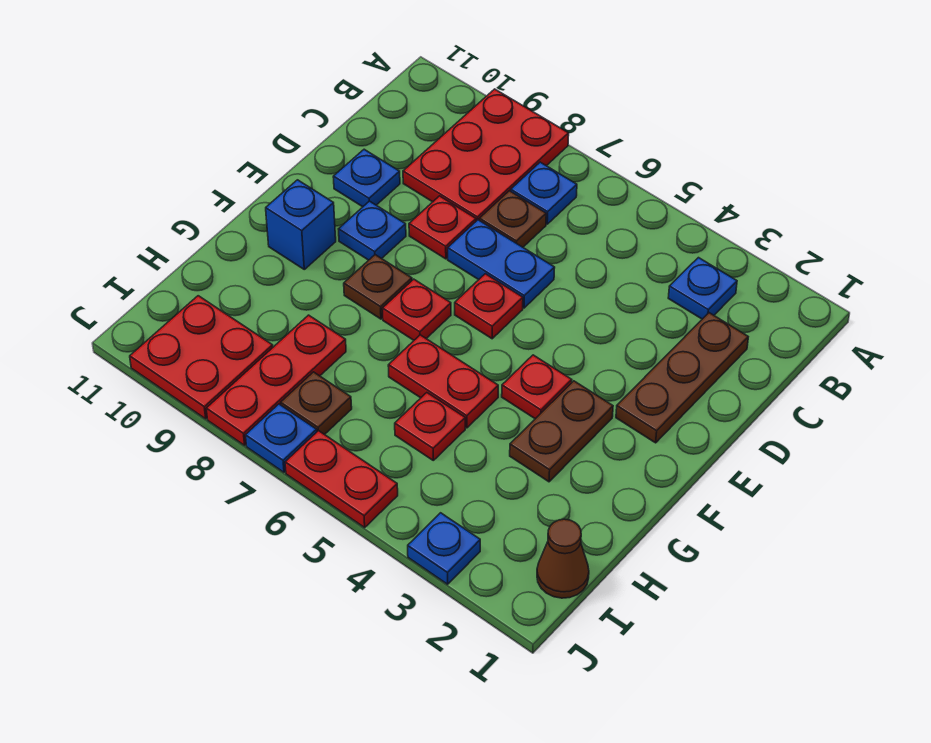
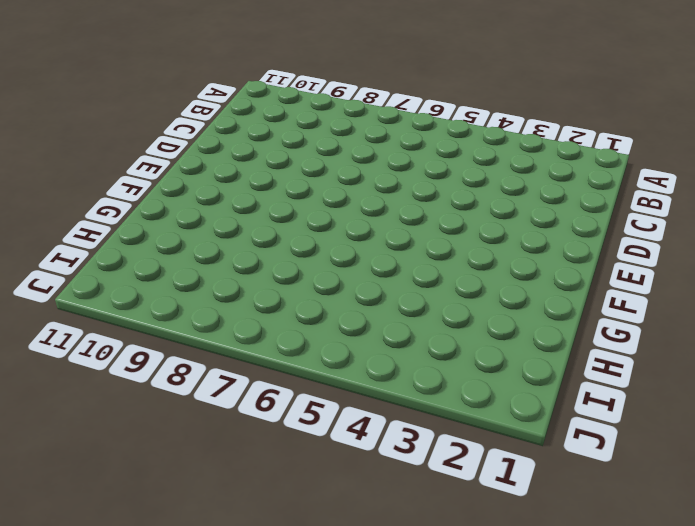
none -> red plate A8:C9 level 1
none -> blue plate B3 level 1
none -> blue plate B7 level 1

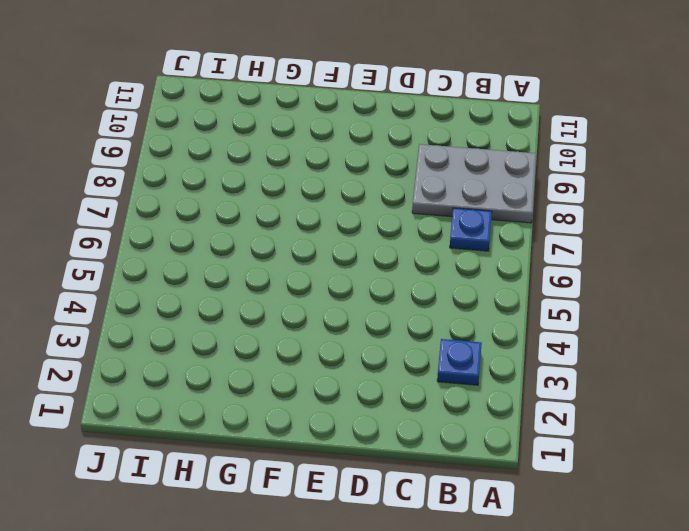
grey plate A8:C9 level 1 -> red plate A8:C9 level 1
none -> brown plate C2:E2 level 1
none -> brown plate C7 level 1
none -> blue plate D6:D7 level 1

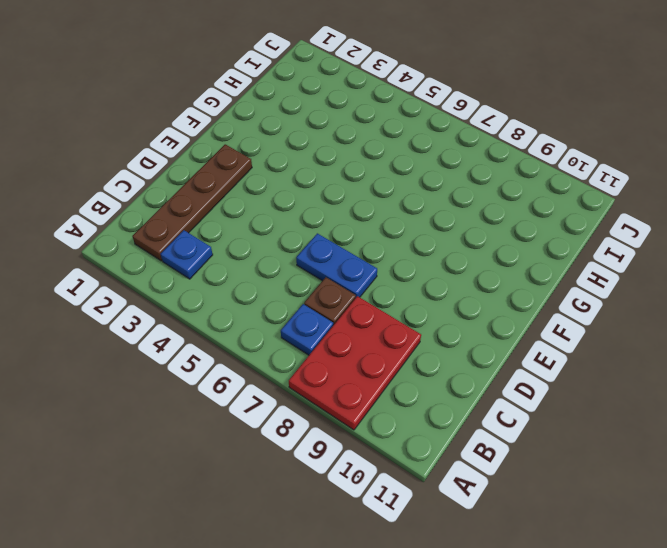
brown plate B2:E2 level 1 -> brown plate C2:E2 level 1
none -> red plate D8 level 1
none -> blue plate D10 level 1
none -> red plate E6 level 1

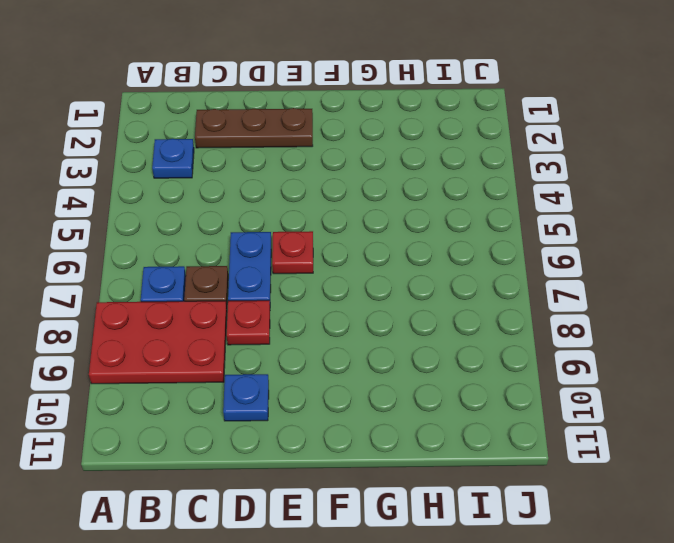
none -> blue plate E9 level 1
none -> brown plate F3:G3 level 1
none -> red plate F4 level 1

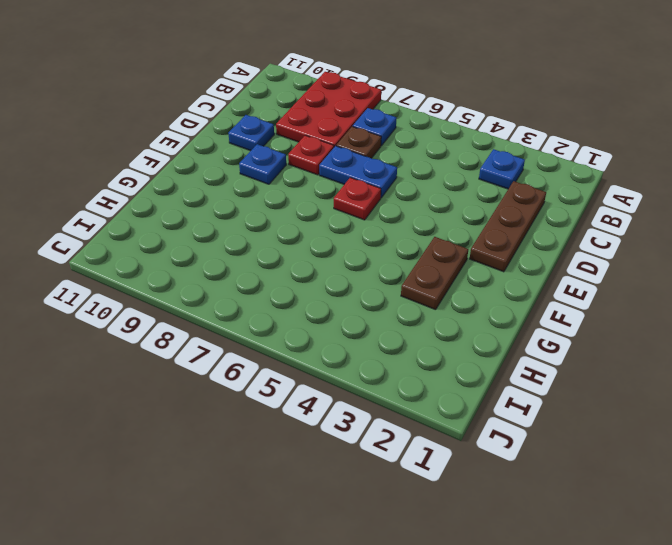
none -> red plate F4 level 1
none -> red plate F7 level 1
none -> brown plate F8 level 1

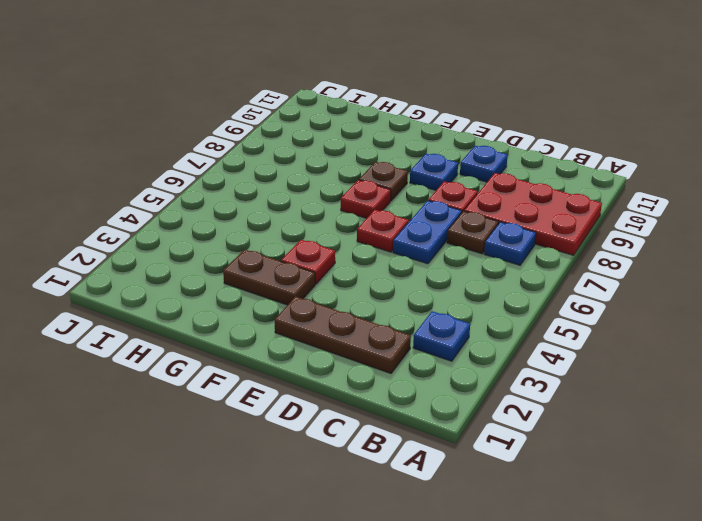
none -> blue brick F10 level 1
none -> red plate G5:G6 level 1
none -> red plate H5 level 1

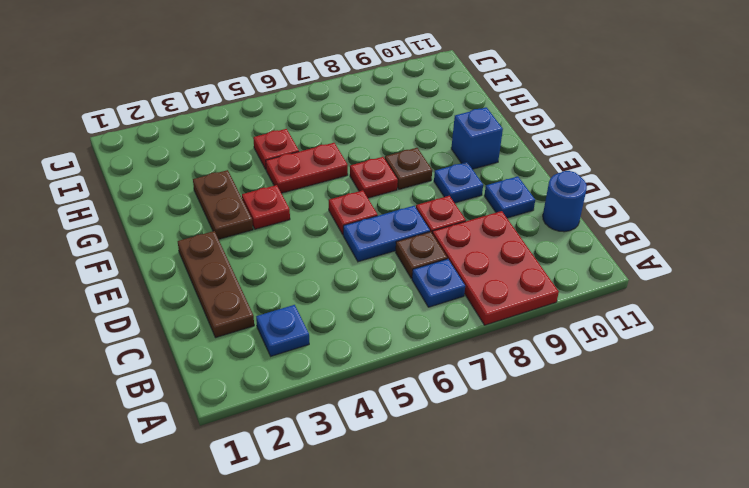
blue round brick C11 level 1 -> none
none -> red plate H8:J8 level 1
none -> brown cone I1 level 1
none -> brown plate I7 level 1

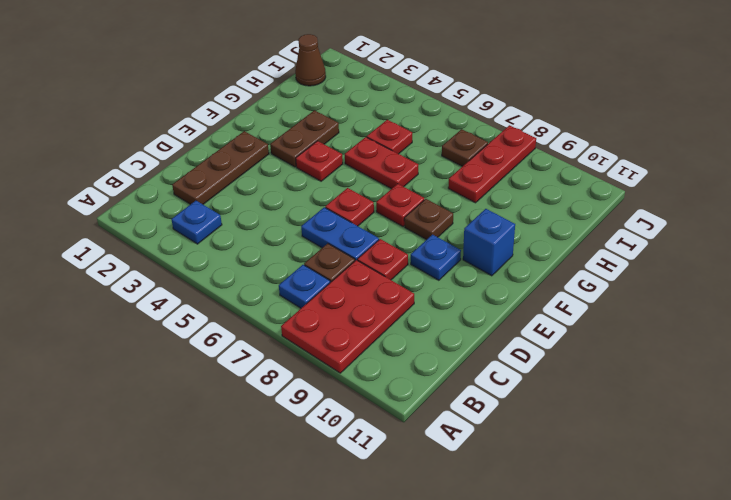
none -> blue plate D10 level 1
none -> red plate I9:J10 level 1
none -> blue plate J3 level 1

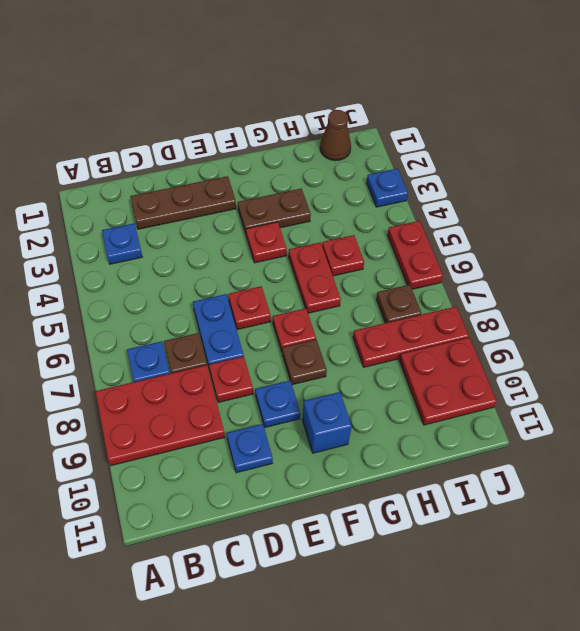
none -> blue plate J7 level 1

